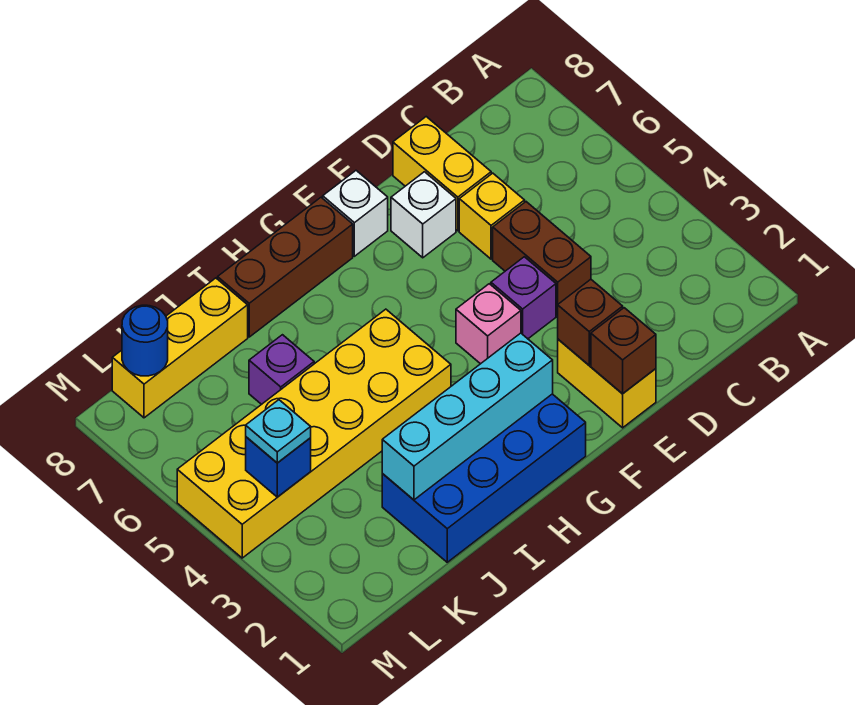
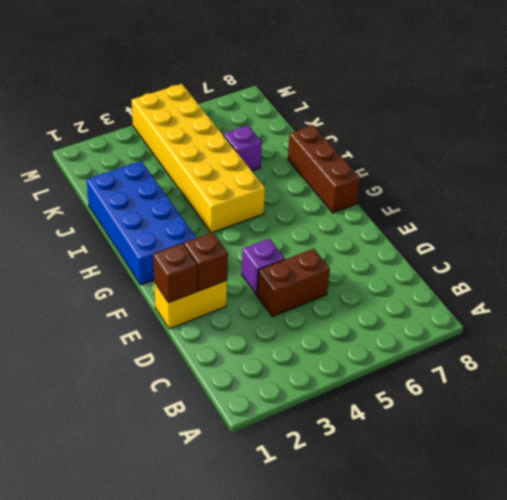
none -> yellow brick D6 level 1
none -> yellow brick D7:D8 level 1
none -> white brick E7 level 1

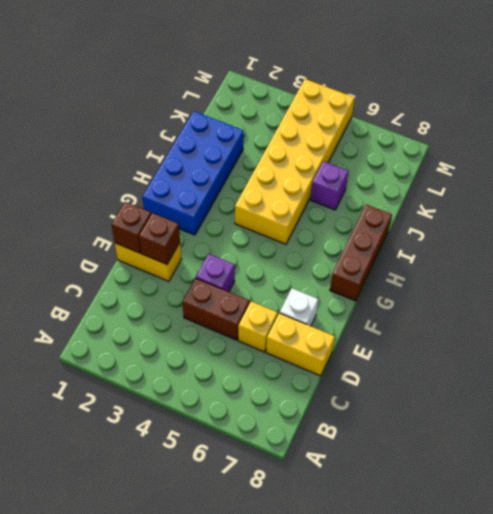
none -> pink brick F4 level 1
none -> white brick F8 level 1
none -> yellow brick J8:L8 level 1

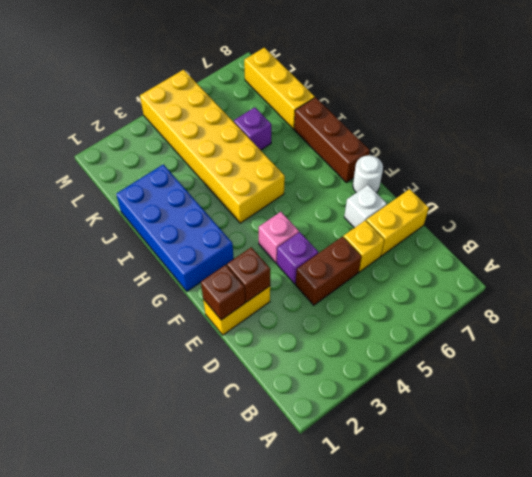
white round brick F8 level 1 -> white brick F8 level 1
none -> cyan brick G2:J2 level 2
none -> blue brick L4 level 2
none -> blue round brick L8 level 2

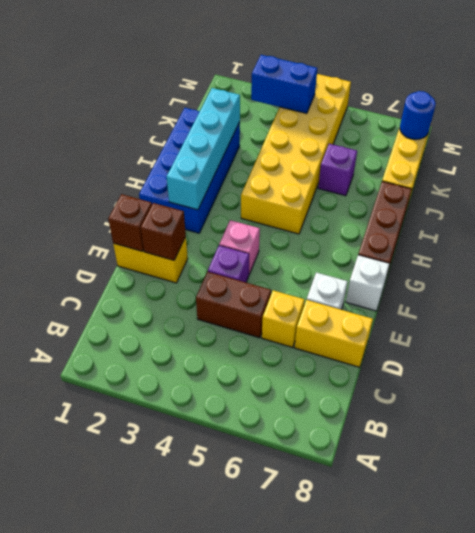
blue brick L3:L4 level 2 -> blue brick L4 level 2
none -> cyan plate L4 level 3

